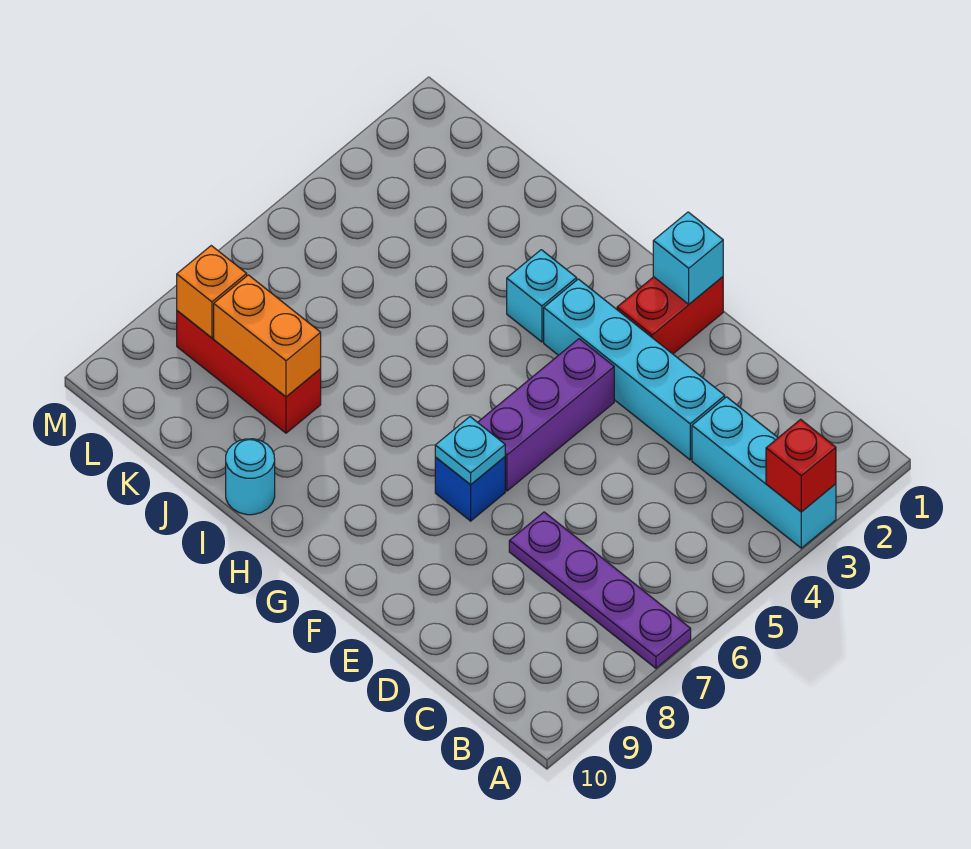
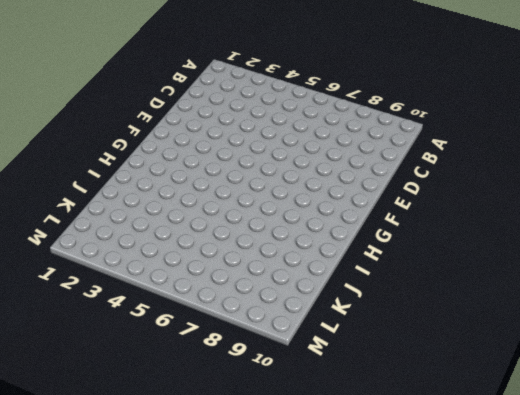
none -> cyan brick A3:C3 level 1
none -> purple plate A7:D7 level 1
none -> cyan brick D3:G3 level 1

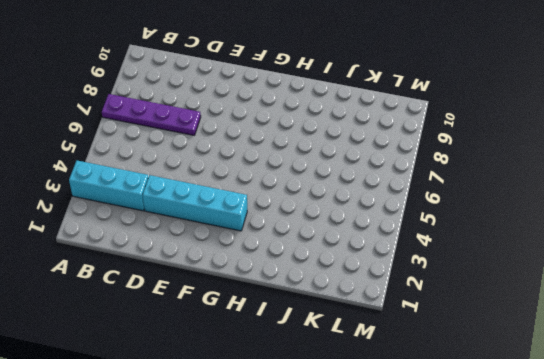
none -> red brick F1:F2 level 1
none -> purple brick F4:F6 level 1
none -> blue brick F7 level 1

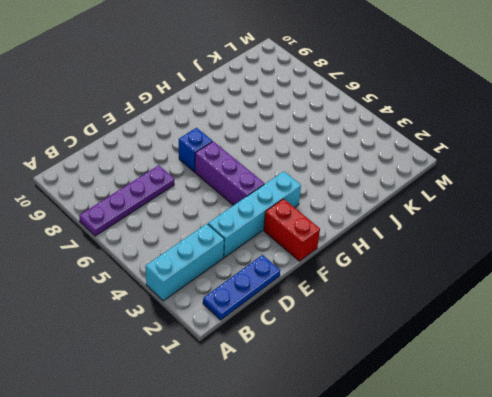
blue plate B1:D1 level 1 -> none
none -> cyan brick H3 level 1
none -> cyan round brick I10 level 1
none -> red brick J8:L8 level 1

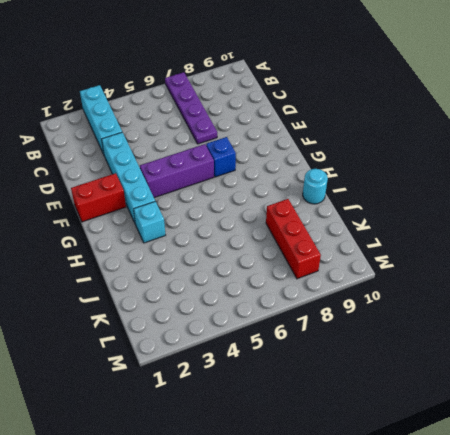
none -> red brick A3 level 2
none -> cyan brick F1 level 2
none -> cyan plate F7 level 2

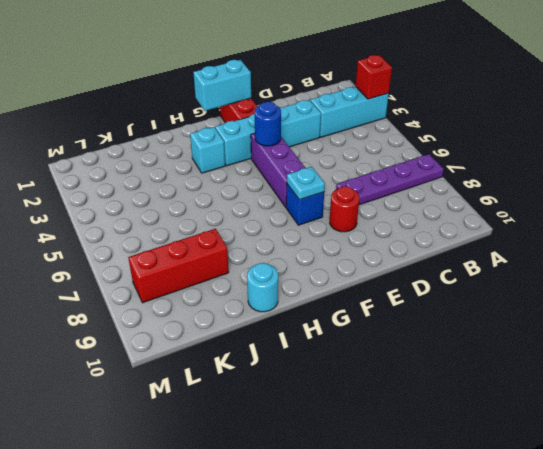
red round brick E8 level 1 -> none
cyan brick F1:G1 level 2 -> cyan brick F1 level 2
blue round brick F4 level 2 -> none
none -> orange brick J8:K8 level 2
none -> orange brick L8 level 2

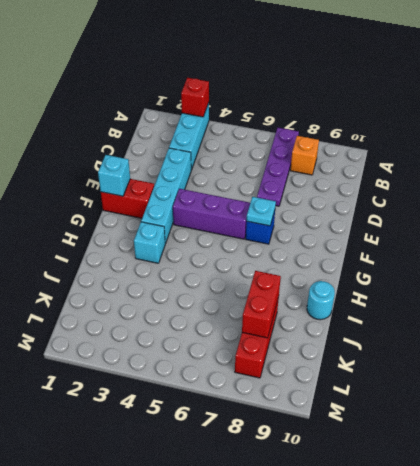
orange brick B8 level 1 -> orange brick L8 level 2
red brick J8:K8 level 2 -> orange brick J8:K8 level 2

